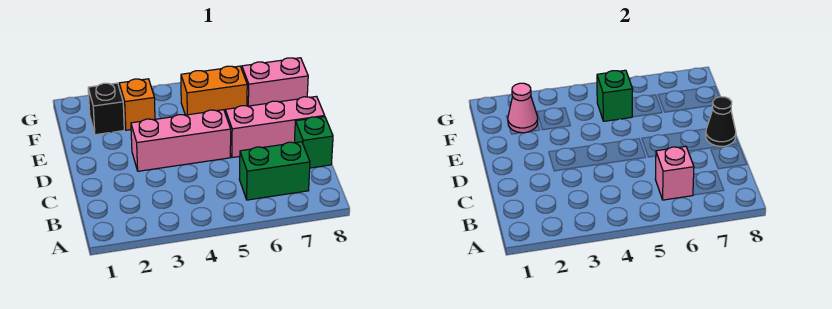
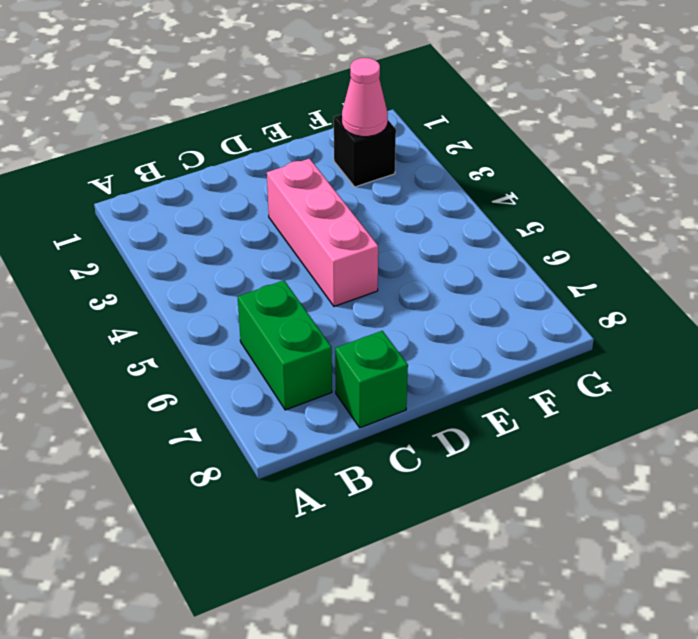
none -> pink brick D6:D8 level 1
none -> orange brick F3 level 1
none -> orange brick F5:F6 level 1

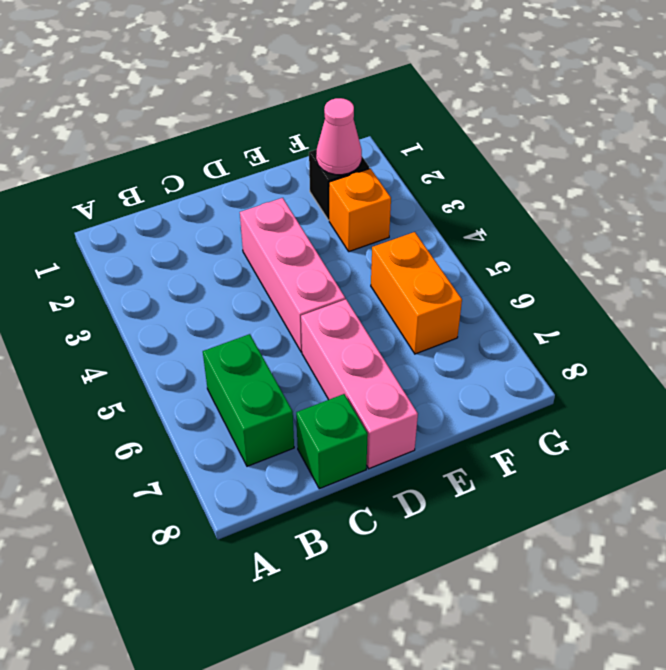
none -> pink brick F7:F8 level 1
none -> pink brick B6 level 2
none -> black cone D8 level 2

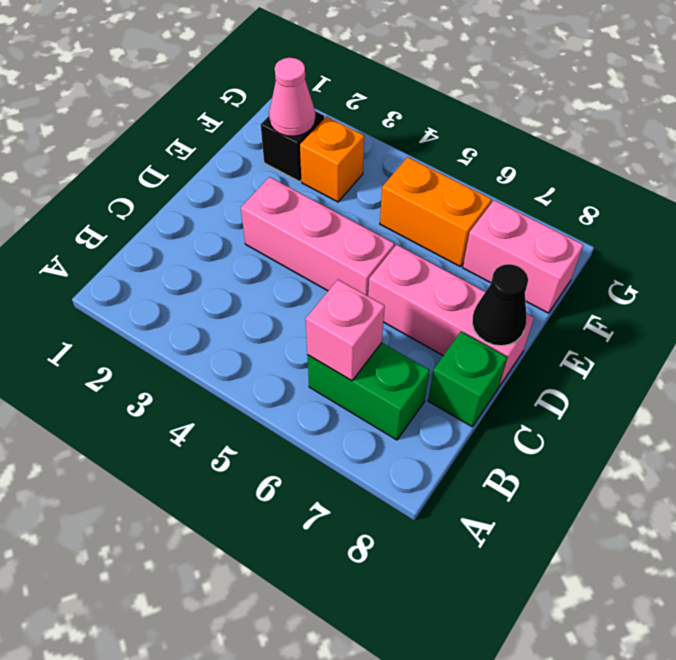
none -> green brick F5 level 2

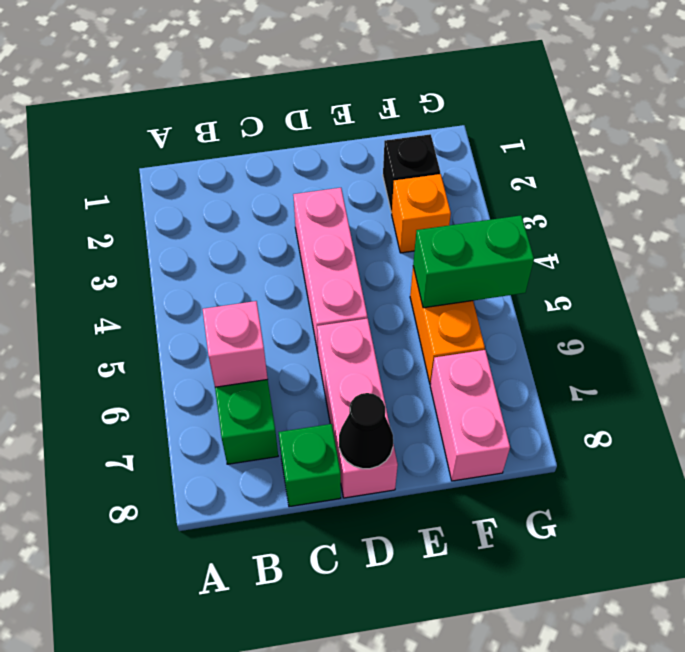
green brick F5:G5 level 2 -> green brick F5 level 2
none -> pink cone F2 level 2

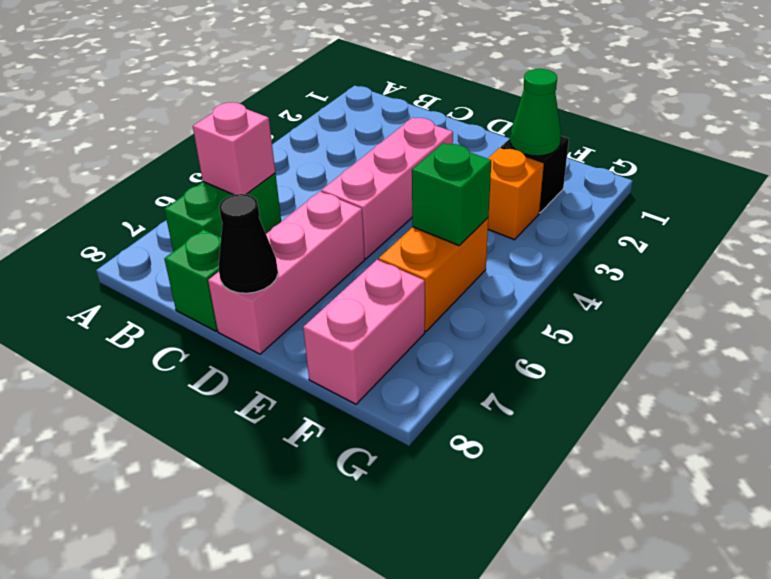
green cone F2 level 2 -> pink cone F2 level 2

